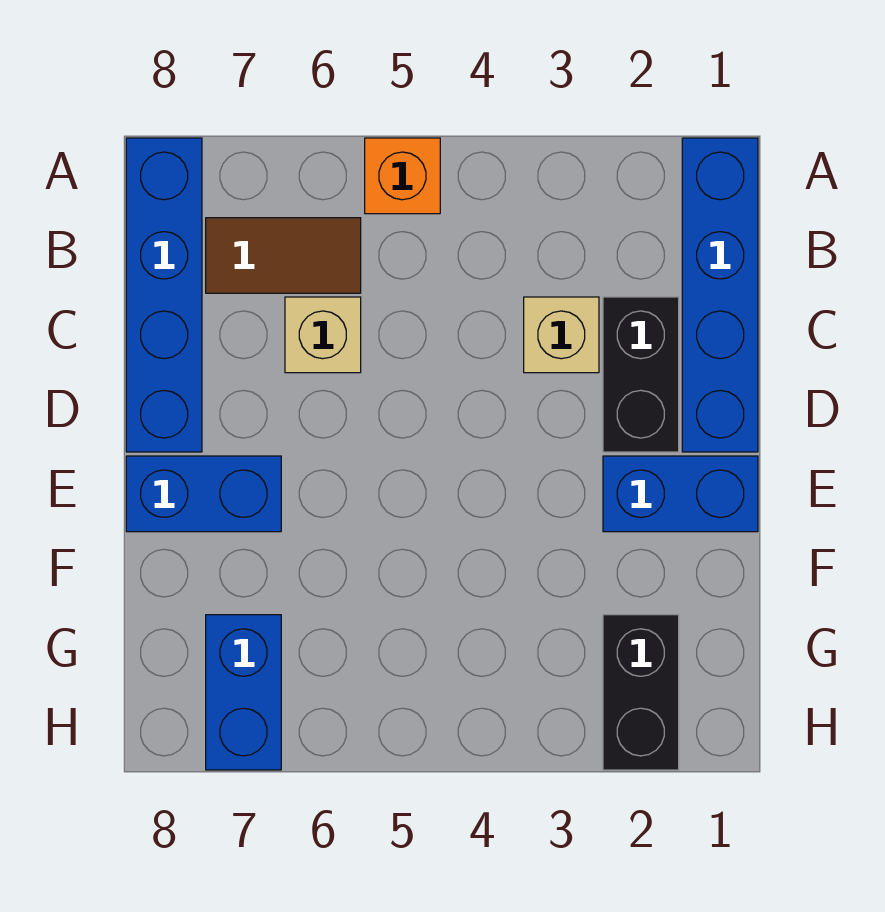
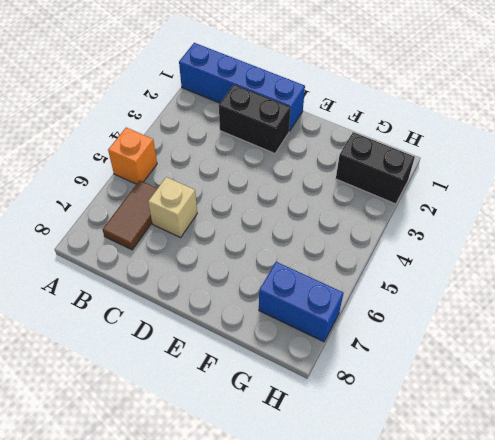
none -> blue brick A8:D8 level 1
none -> tan brick C3 level 1

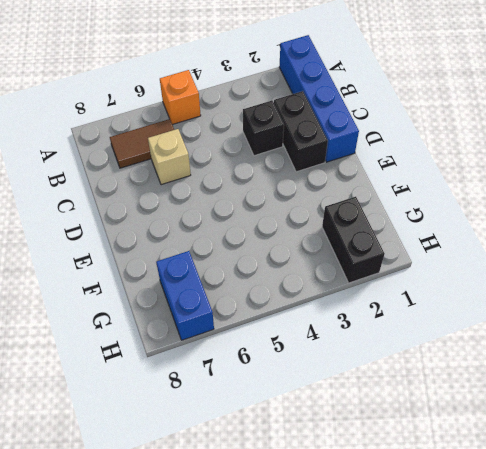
black brick C3 level 1 -> tan brick C3 level 1
none -> blue brick A8:D8 level 1
none -> blue brick E1:E2 level 1

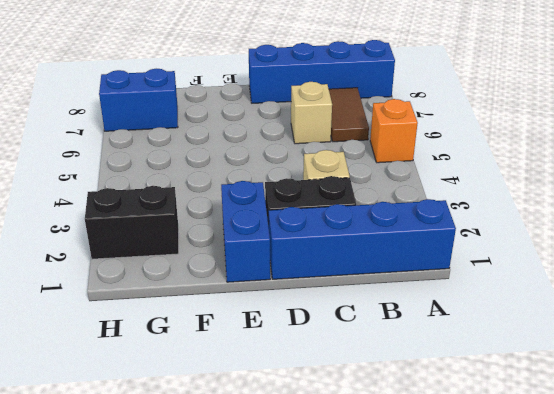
none -> blue brick E7:E8 level 1

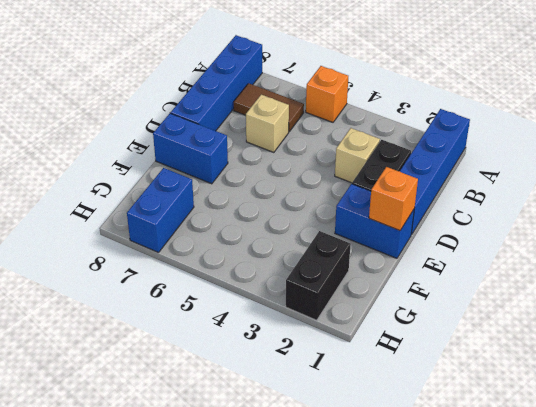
orange brick E1 level 2 -> none

